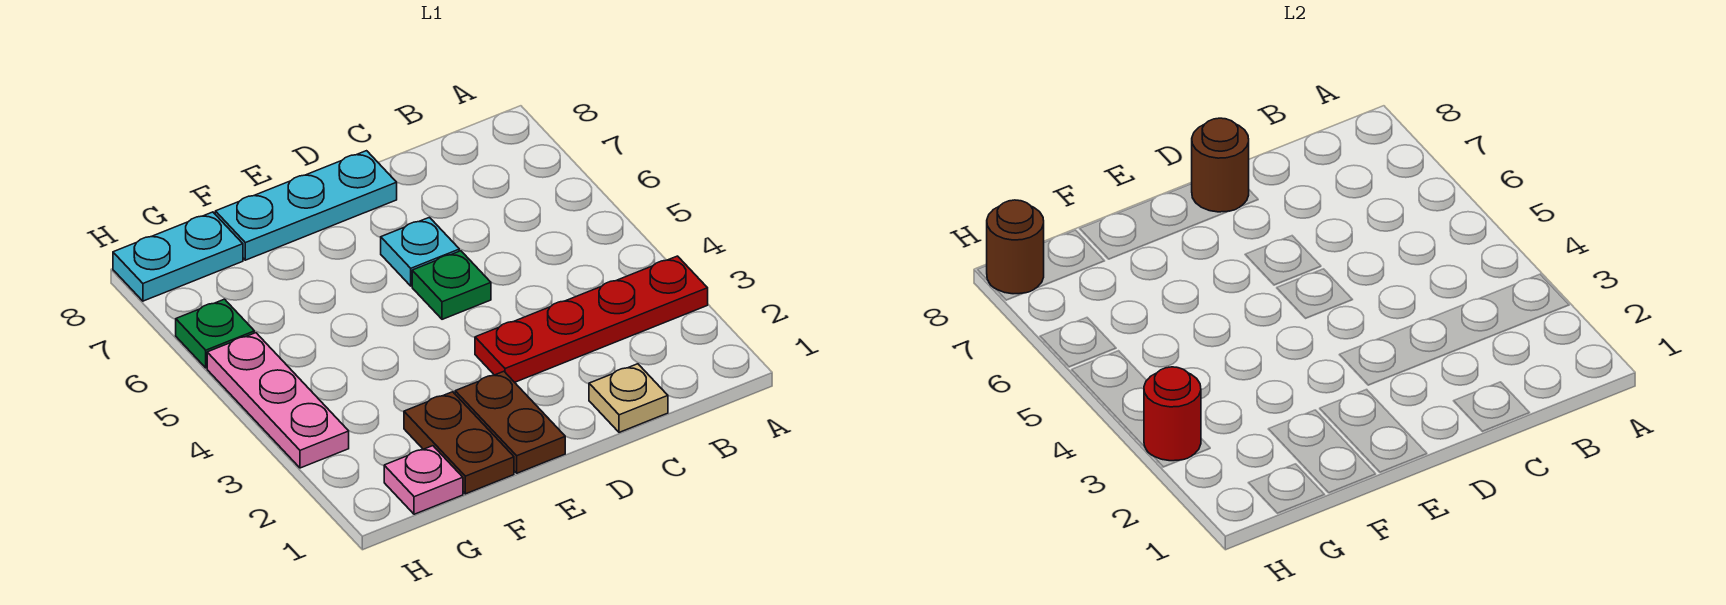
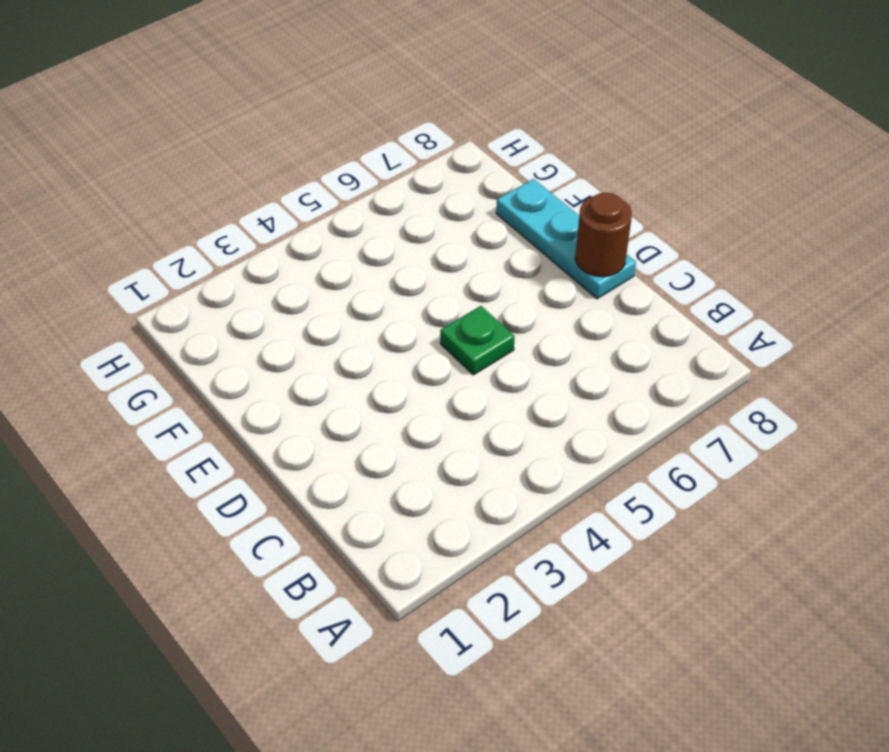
none -> red plate A3:D3 level 1
none -> tan plate C1 level 1
none -> cyan plate D6 level 1

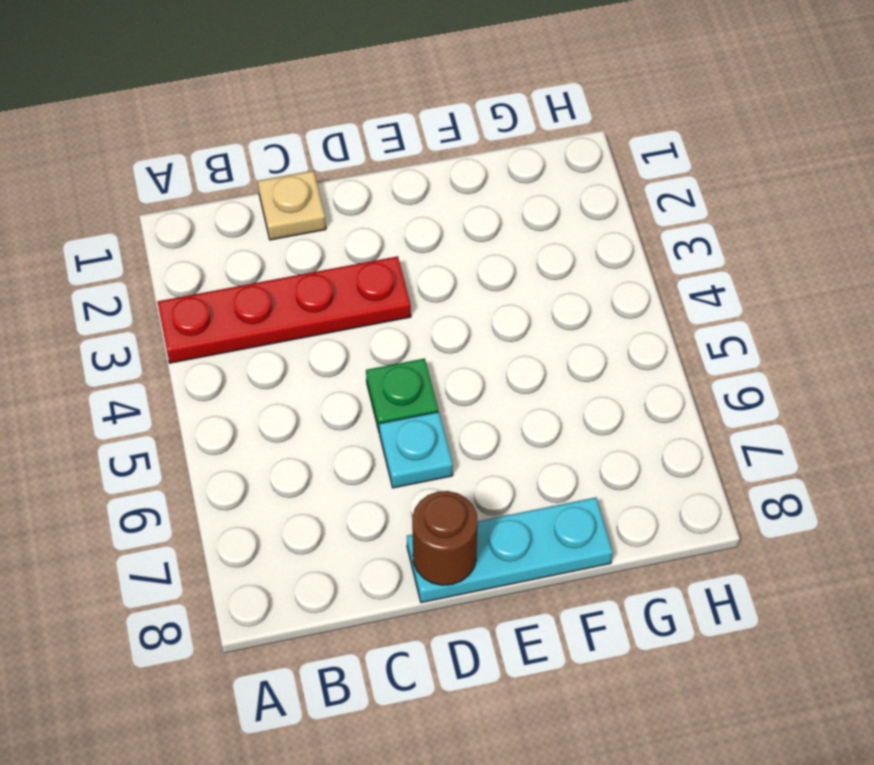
none -> brown plate E1:E2 level 1
none -> brown plate F1:F2 level 1
none -> pink plate G1 level 1

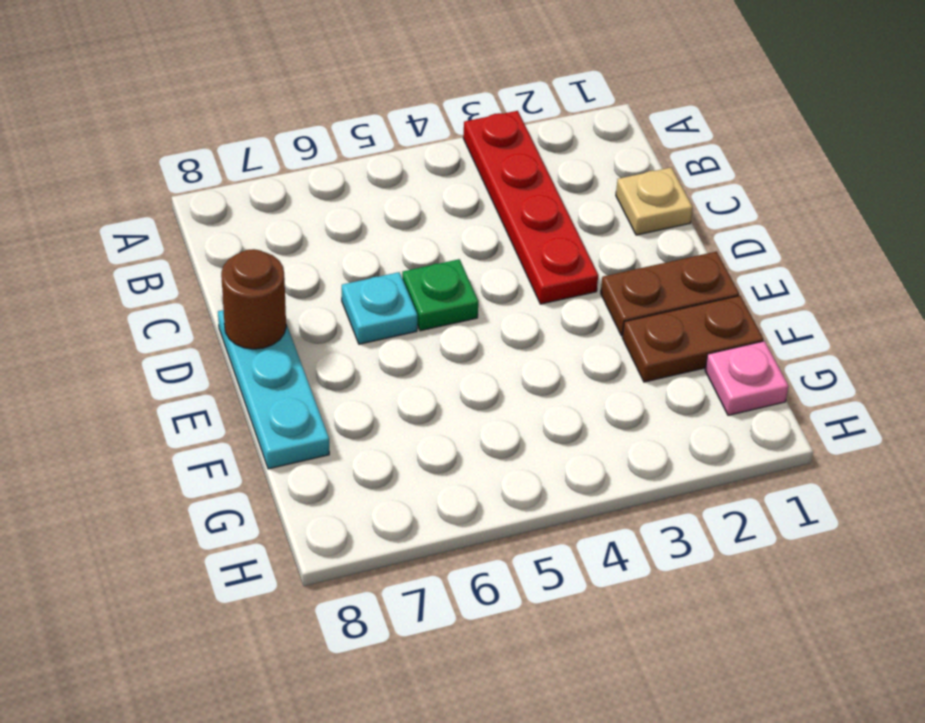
none -> cyan plate G8:H8 level 1
none -> pink plate H3:H5 level 1
none -> green plate H6 level 1

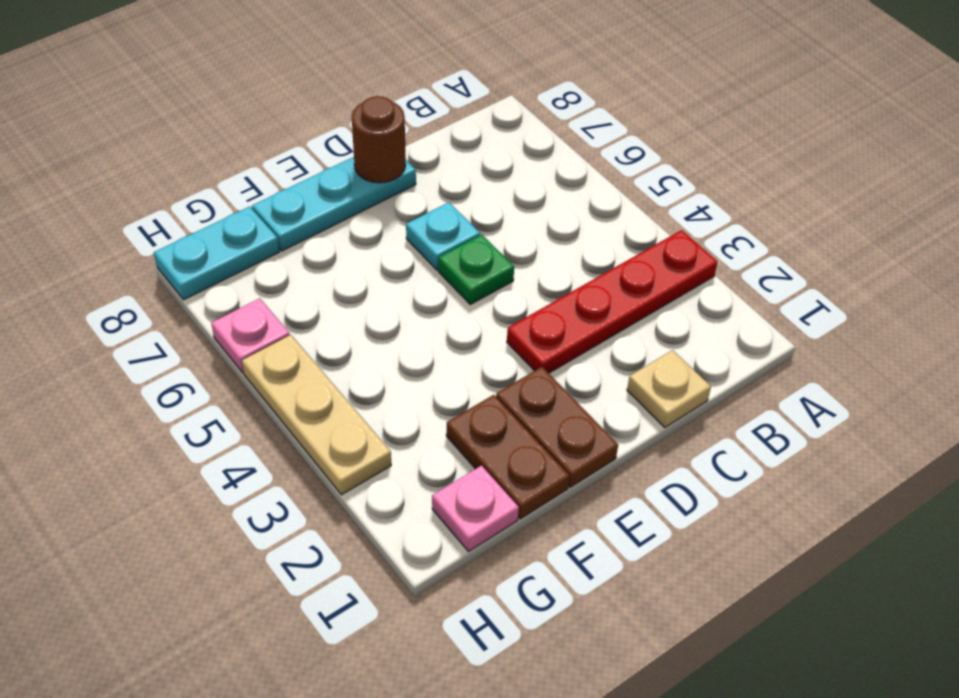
tan plate H3:H5 level 1 -> pink plate H3:H5 level 1
pink plate H6 level 1 -> green plate H6 level 1
none -> red round brick H3 level 2
none -> brown round brick H8 level 2

